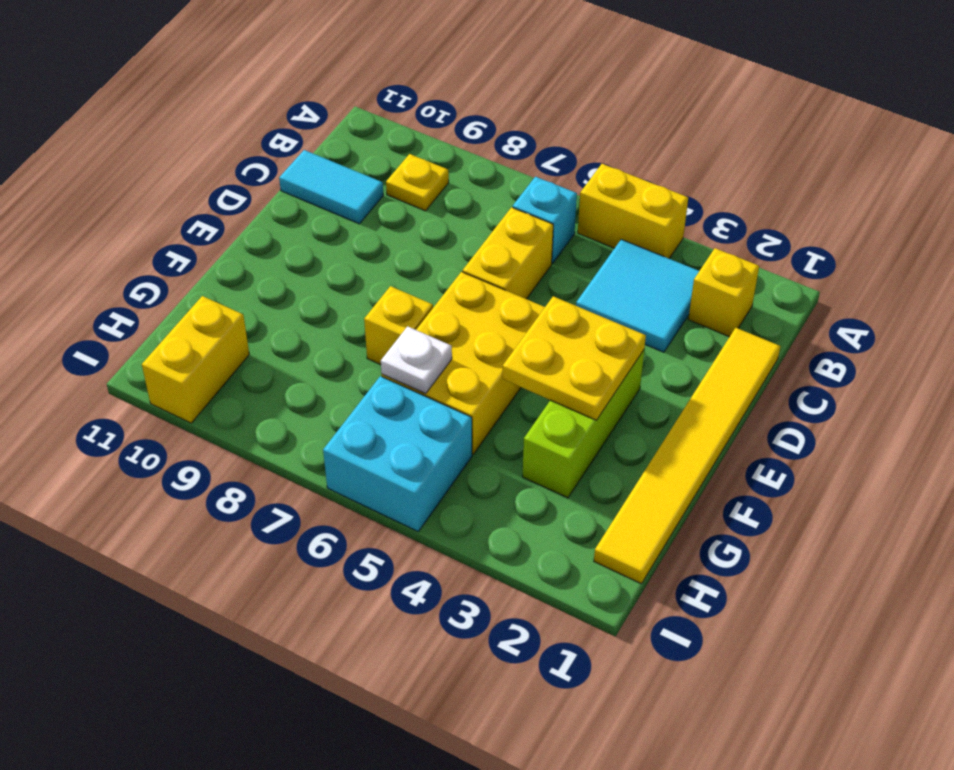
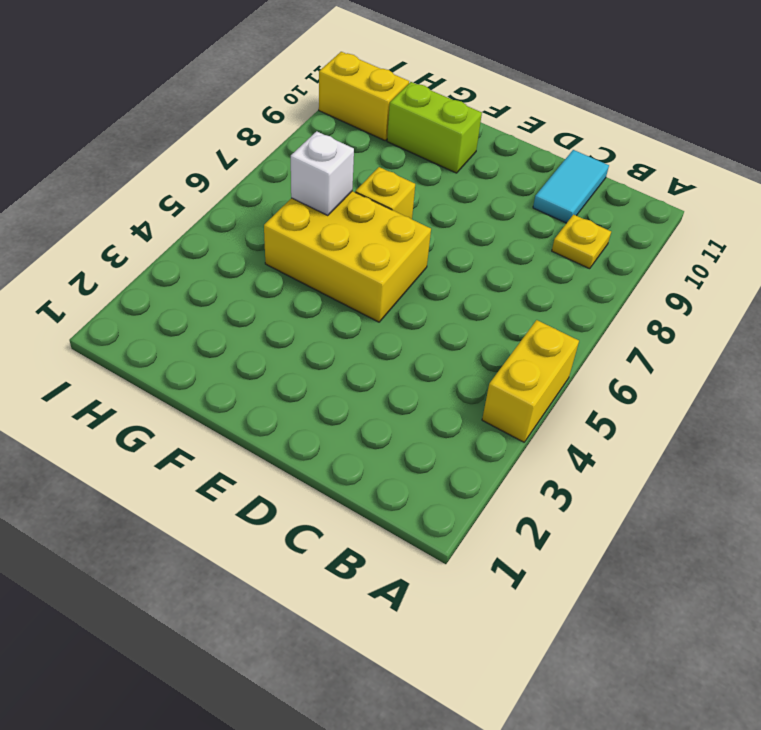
lime brick F10:G10 level 1 -> none
white brick G6 level 2 -> white plate G6 level 2
none -> yellow brick B2 level 1
none -> cyan tile B3:C4 level 1
none -> cyan brick B6 level 1

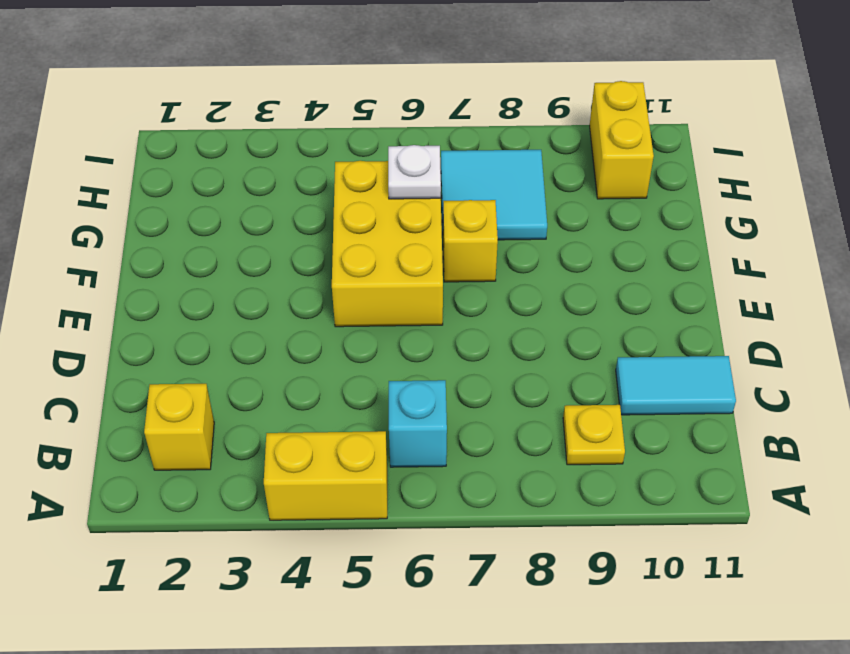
cyan tile G7:H8 level 1 -> cyan tile B3:C4 level 1
none -> yellow tile C1:H1 level 1
none -> yellow brick C6:D6 level 1
none -> lime brick E3:G3 level 1

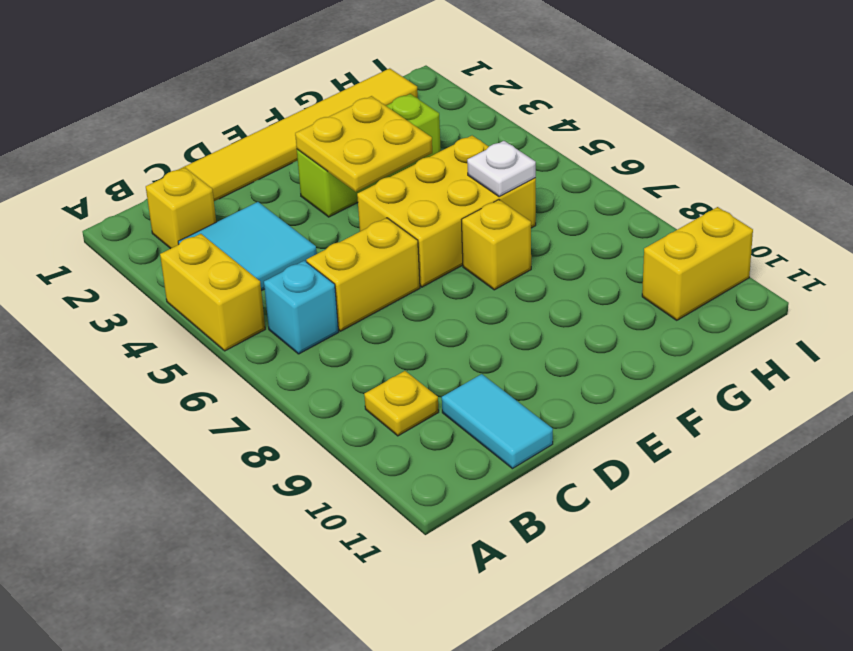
none -> cyan brick H5:I6 level 1

